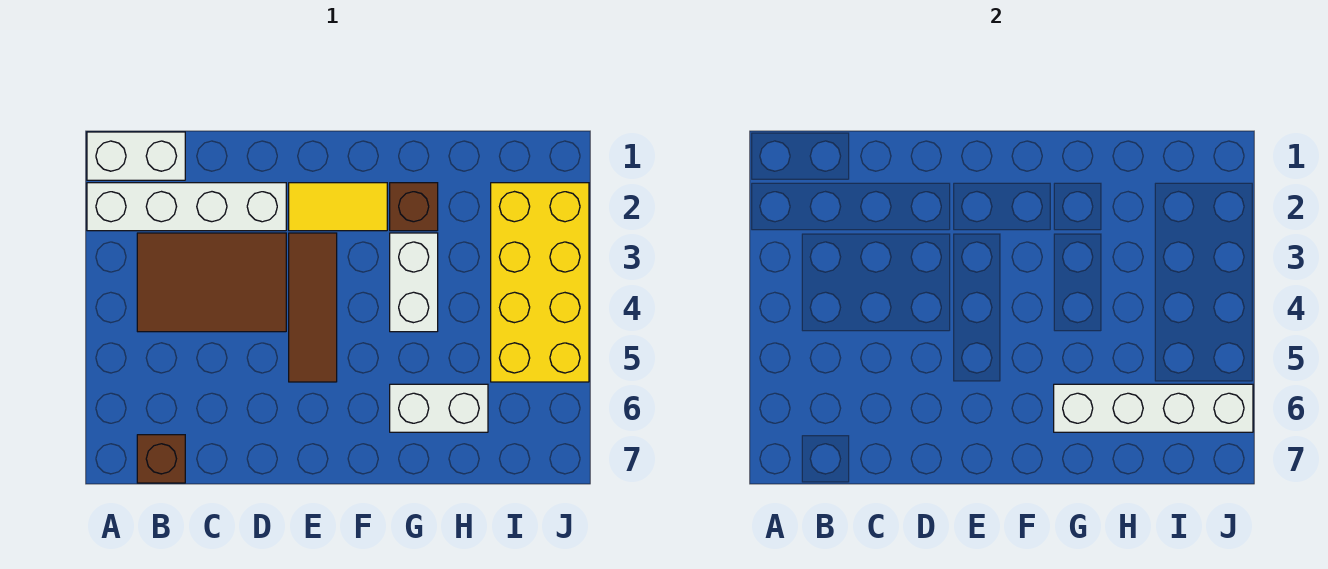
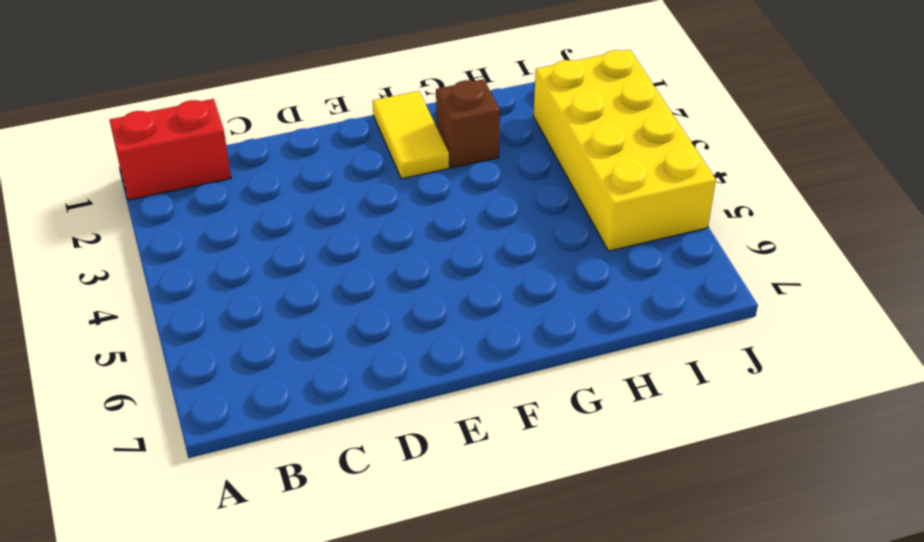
red brick A1:B1 level 1 -> white brick A1:B1 level 1
yellow tile F1:F2 level 1 -> yellow tile E2:F2 level 1
none -> white brick A2:D2 level 1
none -> brown tile B3:D4 level 1

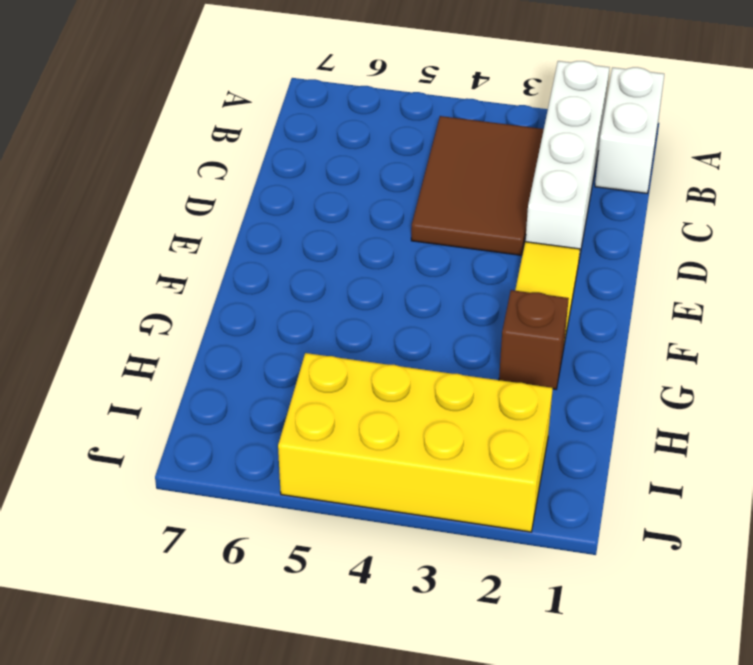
none -> brown brick B7 level 1
none -> brown tile E3:E5 level 1

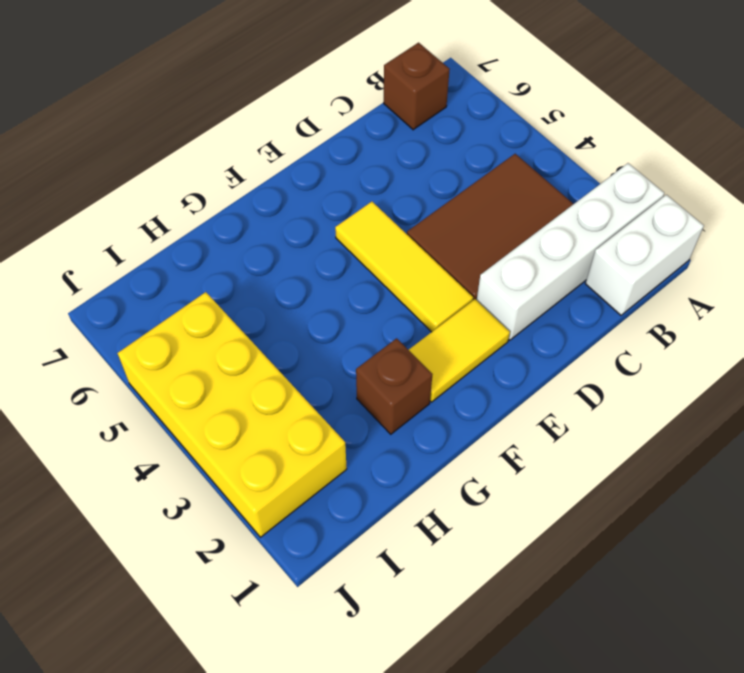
yellow tile E3:E5 level 1 -> brown tile E3:E5 level 1
none -> white brick G3:G4 level 1
none -> white brick G6:H6 level 1

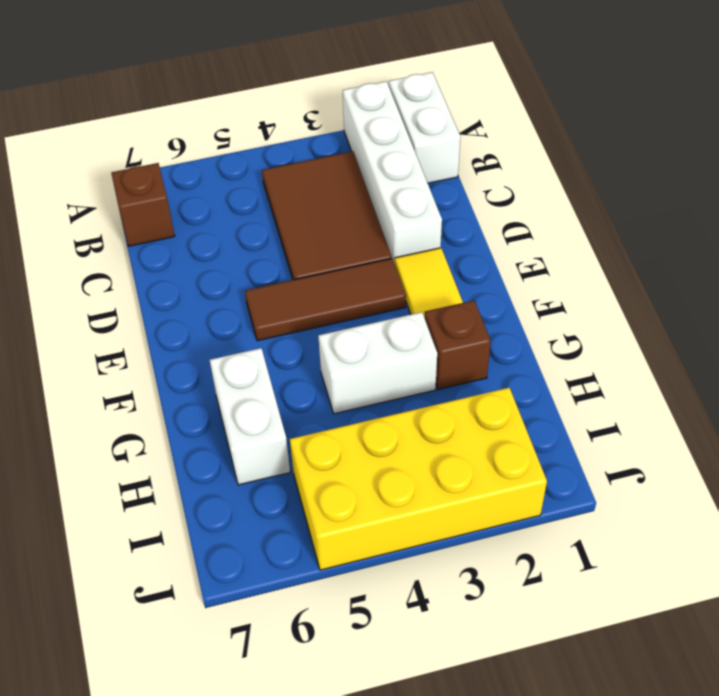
none -> white brick G6:J6 level 2

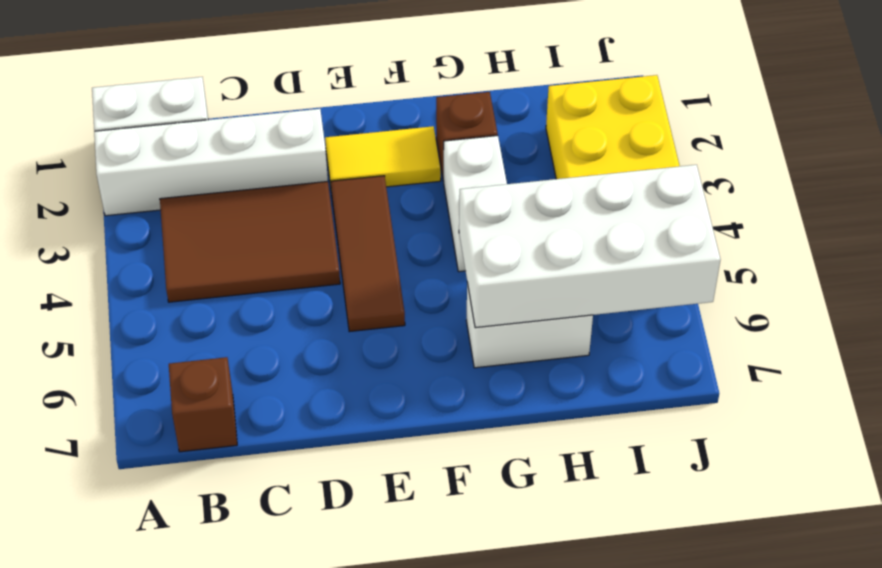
white brick G5:J6 level 2 -> white brick G6:J6 level 2

